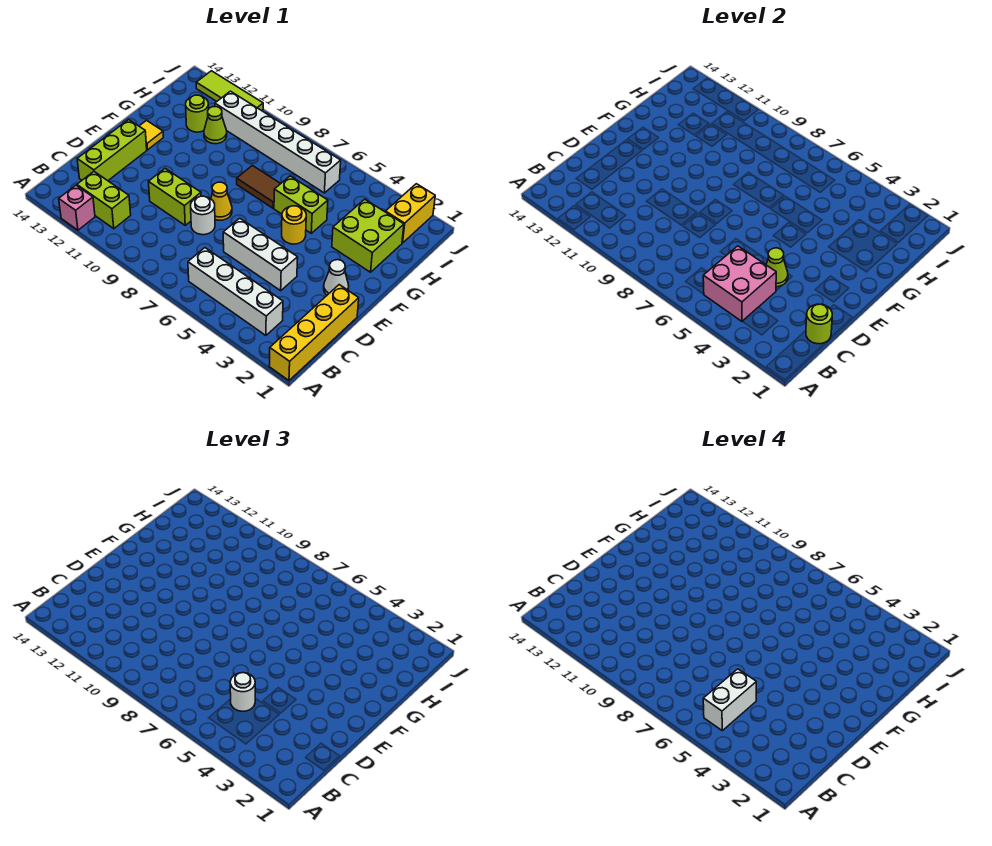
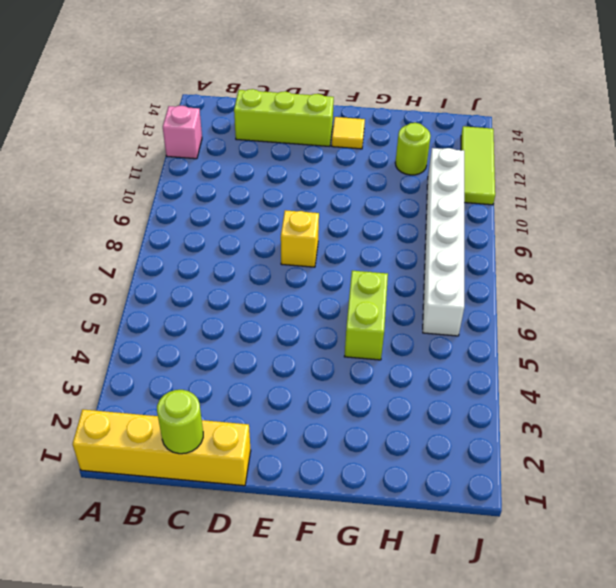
yellow brick E8 level 1 -> yellow cone E8 level 1
none -> white brick B3:B6 level 1
none -> lime brick B11:B12 level 1
none -> white brick D4:D6 level 1

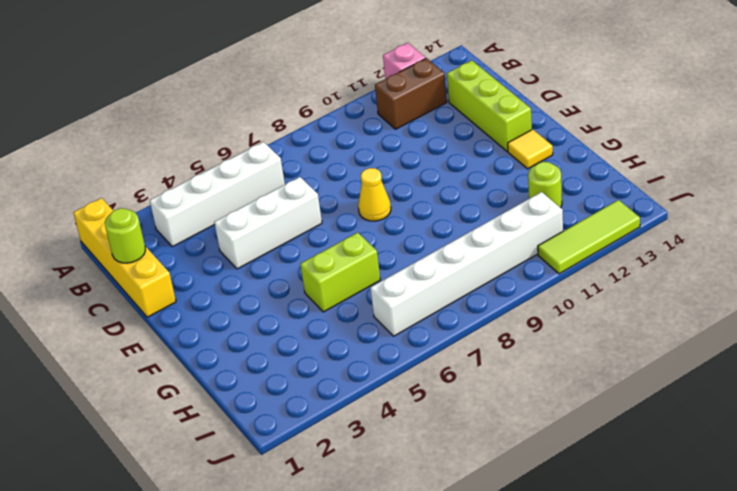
brown brick B11:B12 level 1 -> lime brick B11:B12 level 1
none -> white round brick D8 level 1
none -> lime brick D9:D10 level 1
none -> white cone E2 level 1

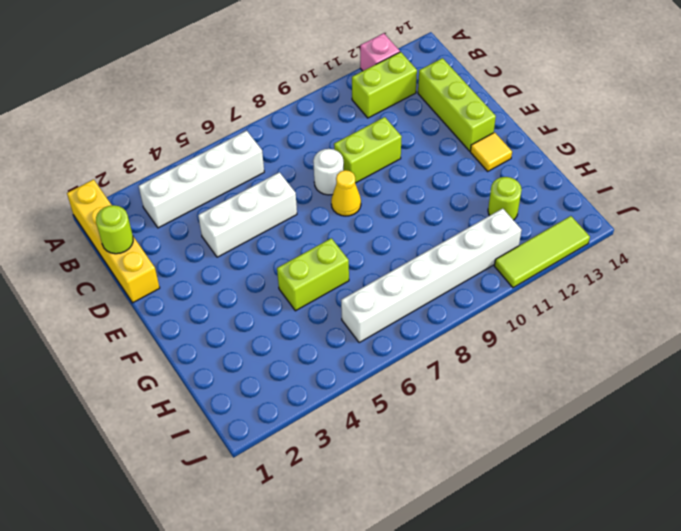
none -> white cone E2 level 1
none -> yellow round brick F5 level 1
none -> lime brick G2:H3 level 1

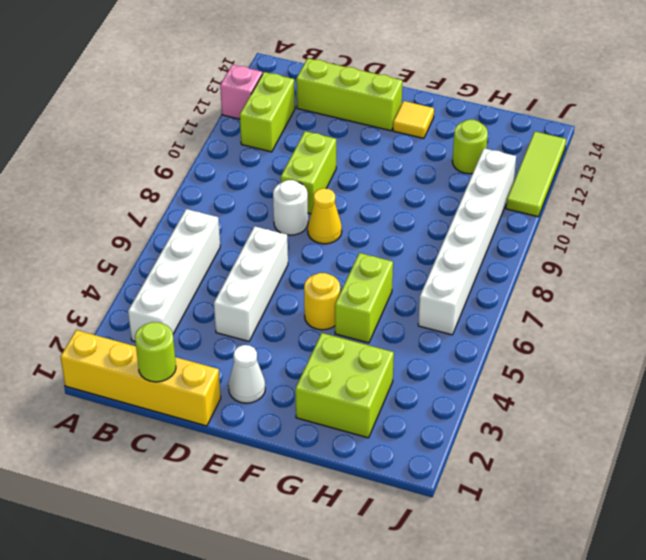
none -> brown tile G7:G8 level 1
none -> lime cone H11 level 1
none -> yellow brick I2:J2 level 1

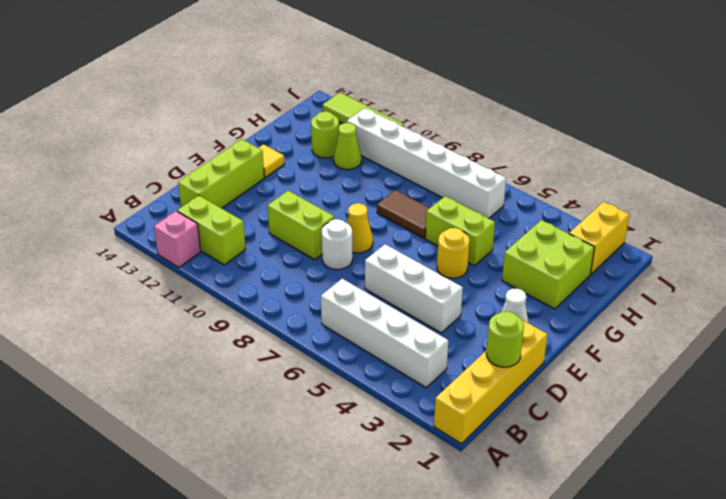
none -> pink brick B4:C5 level 2
none -> lime cone D4 level 2
none -> white round brick C5 level 3

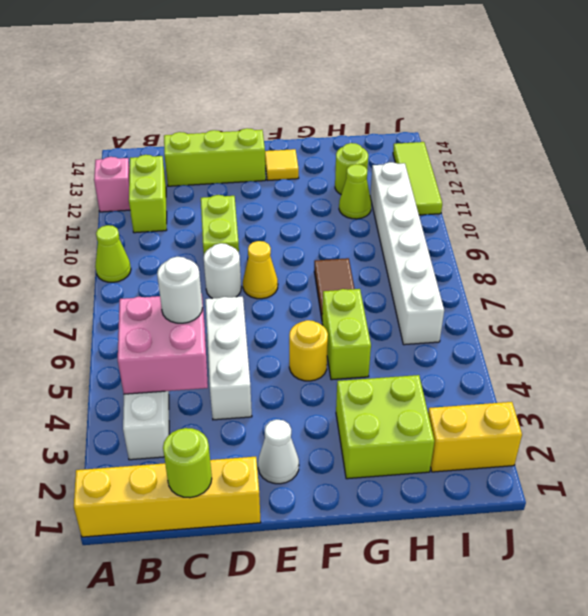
lime cone A9 level 1 -> lime cone D4 level 2
none -> white brick B5:C5 level 4

